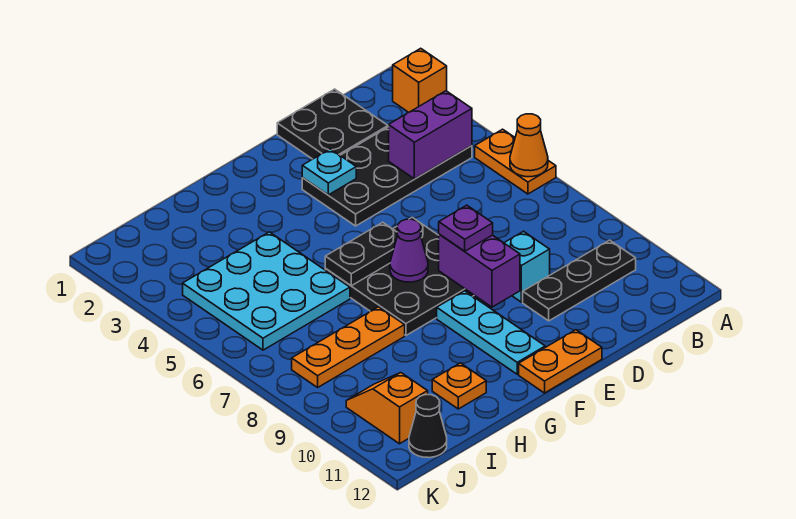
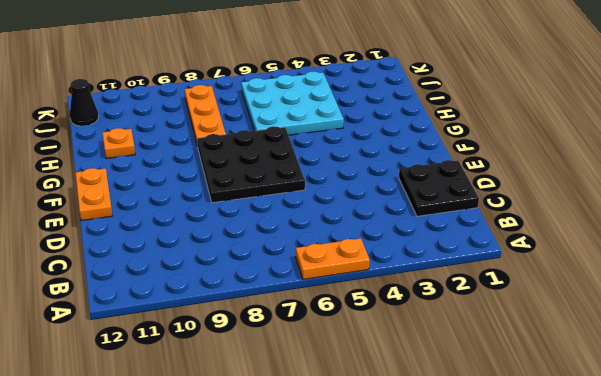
none -> orange brick A2 level 1
none -> black plate B3:E4 level 1
none -> black plate B10:D10 level 1

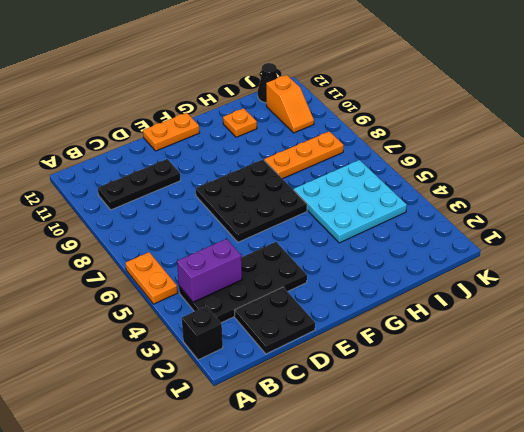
black brick A2 level 1 -> orange brick A2 level 1
none -> cyan brick D9 level 1
none -> cyan plate F9:F11 level 1
none -> orange cone A6 level 2

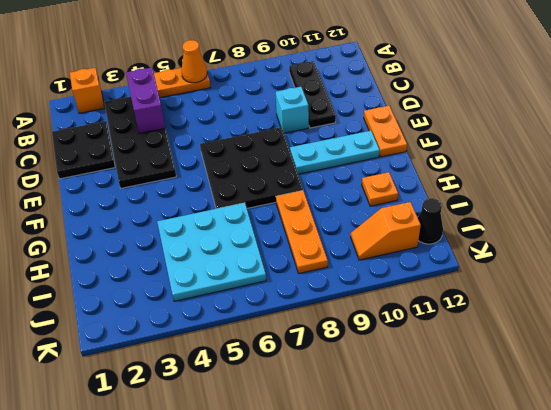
none -> cyan plate E3 level 2
none -> purple brick E8:E9 level 2
none -> black plate F6:G6 level 2

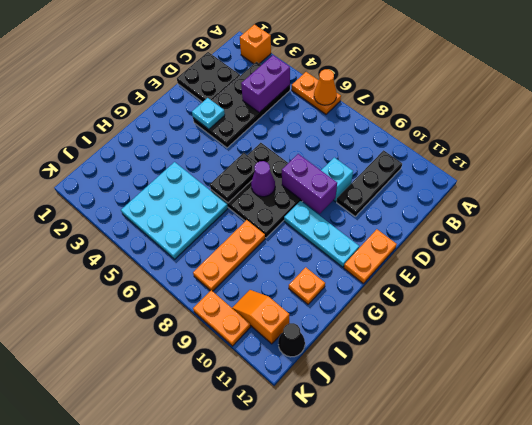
orange plate K9:K10 level 1 -> none
none -> purple plate E8 level 3

